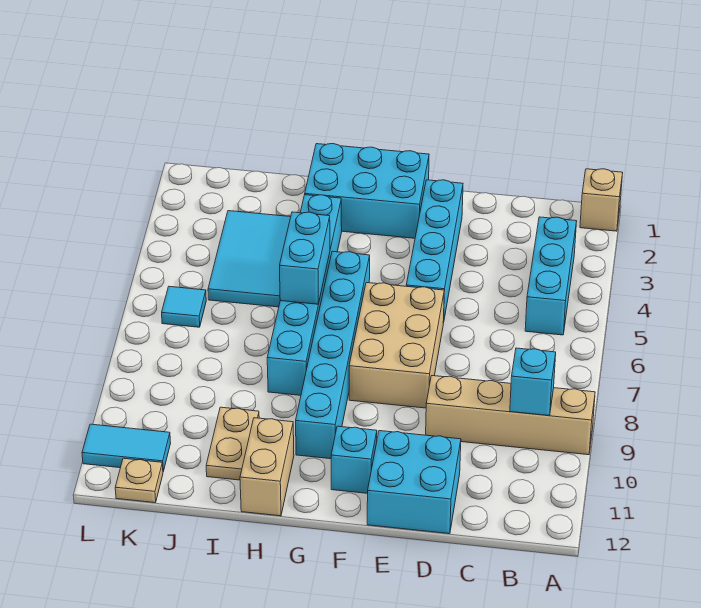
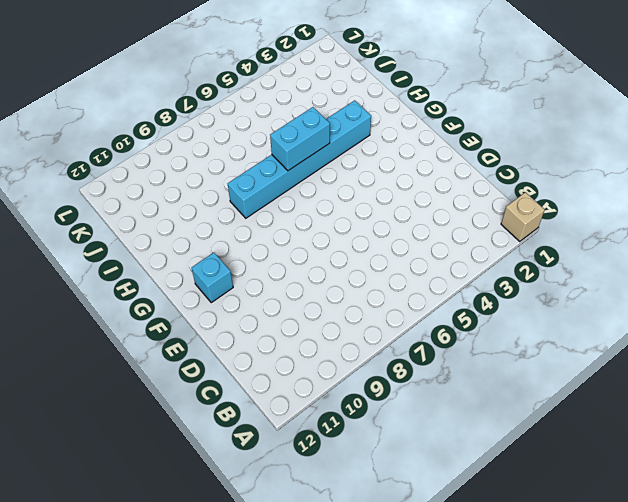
none -> tan brick A9:D9 level 1
none -> cyan brick B3:B5 level 1
none -> cyan brick D11:E12 level 1

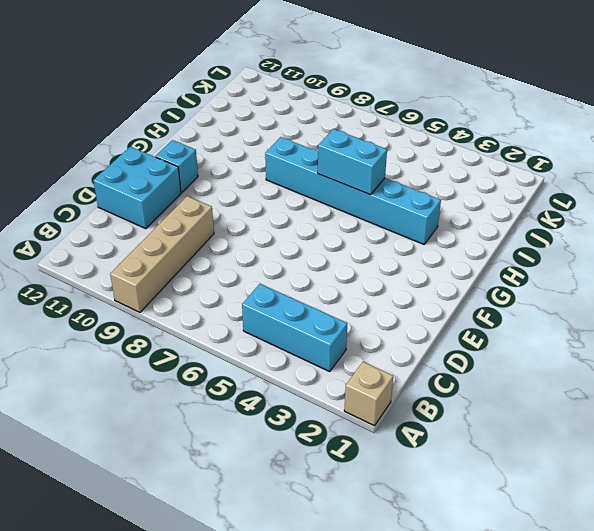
none -> cyan brick E2:E5 level 1
none -> tan brick E6:F8 level 1
none -> cyan brick F1:H2 level 1

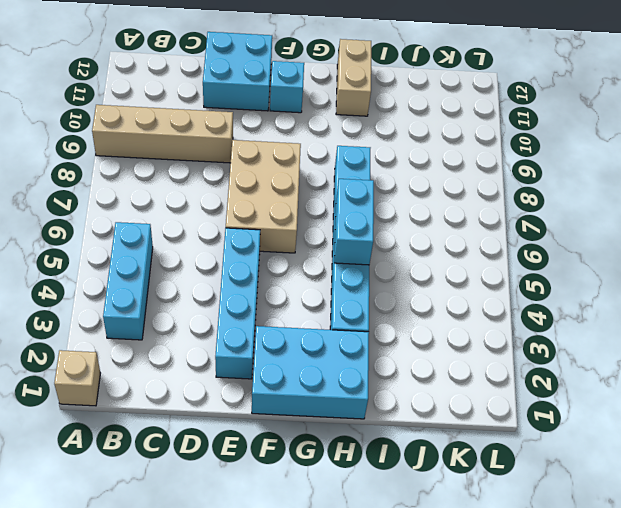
none -> cyan brick G5:G10 level 1
none -> cyan tile I3:J5 level 1
none -> tan plate I10:I11 level 1

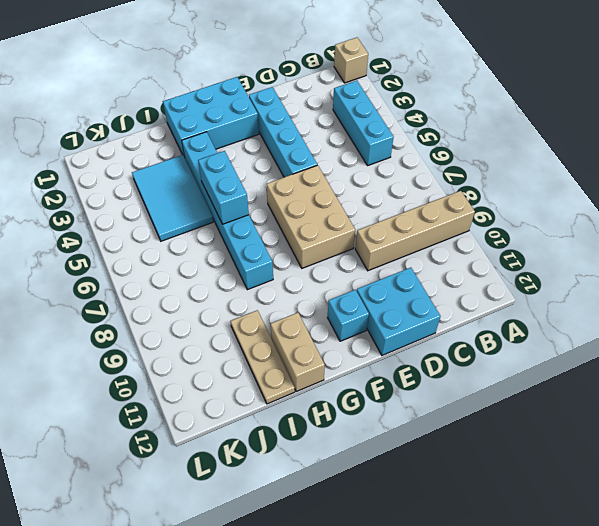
tan plate I10:I12 level 1 -> tan plate I10:I11 level 1
none -> cyan brick G5:G10 level 1
none -> cyan tile K6 level 1
none -> cyan tile K11:L11 level 1

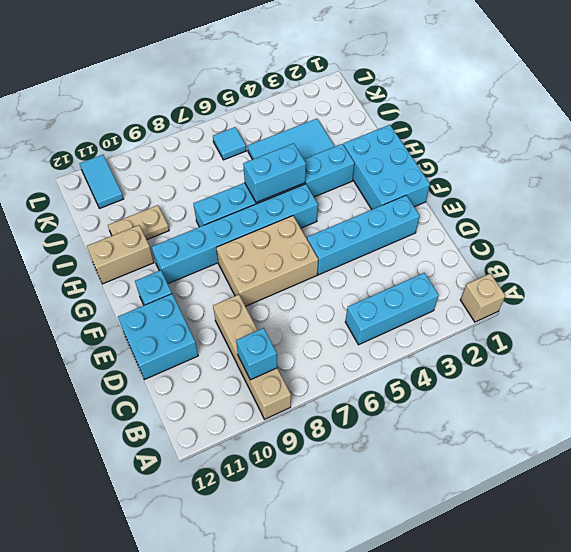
none -> tan plate K12 level 1

